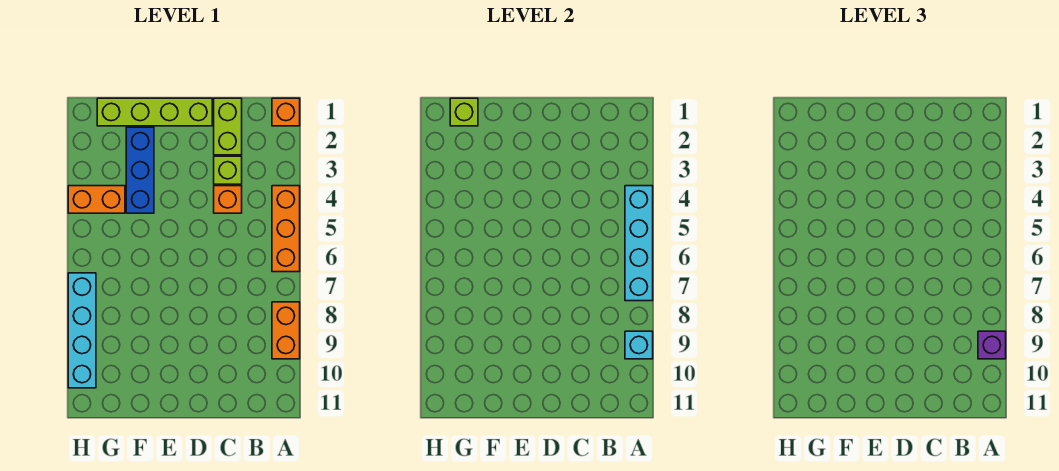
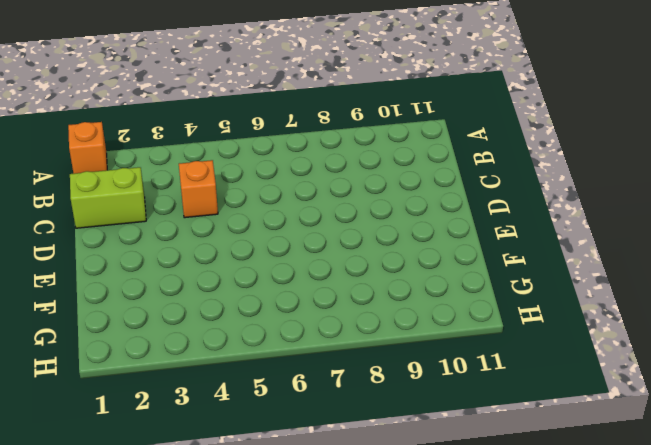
none -> orange brick A4:A6 level 1
none -> orange brick A8:A9 level 1
none -> lime brick C3 level 1

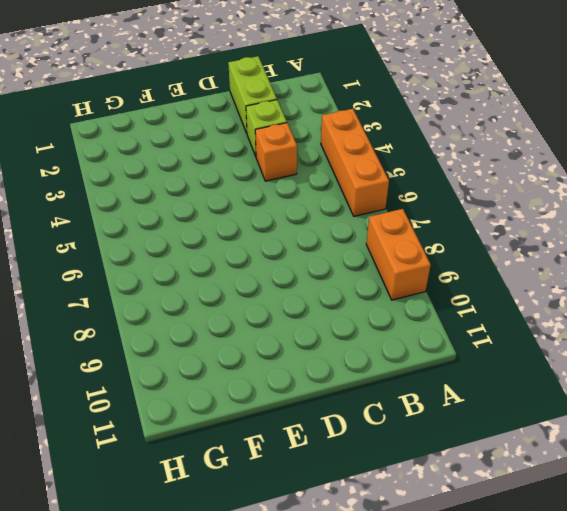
none -> orange brick A1 level 1
none -> lime brick D1:G1 level 1
none -> blue brick F2:F4 level 1

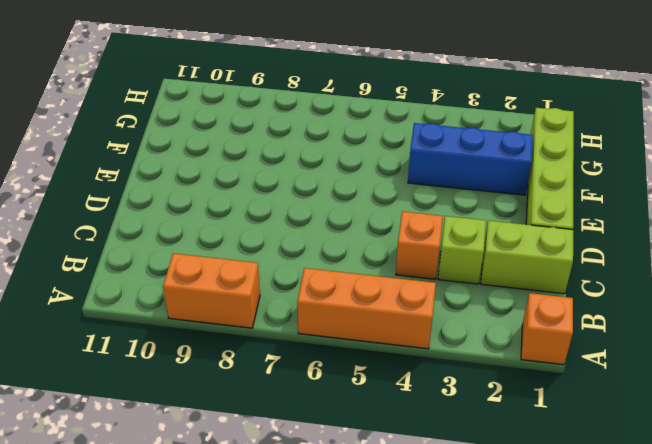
none -> orange brick G4:H4 level 1
none -> cyan brick H7:H10 level 1
none -> cyan brick A4:A7 level 2

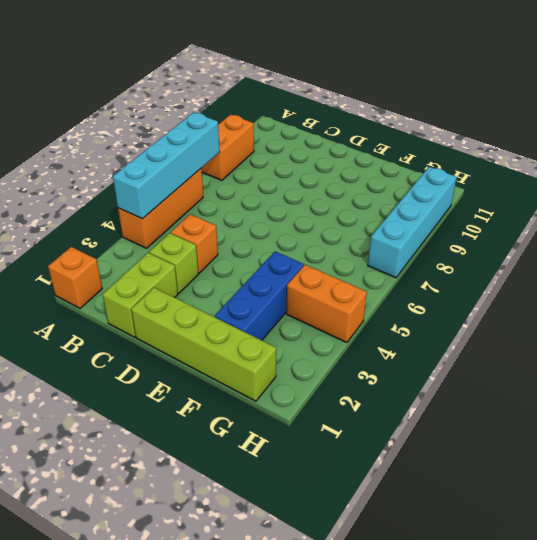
none -> cyan brick A9 level 2
none -> lime brick G1 level 2
none -> purple brick A9 level 3

